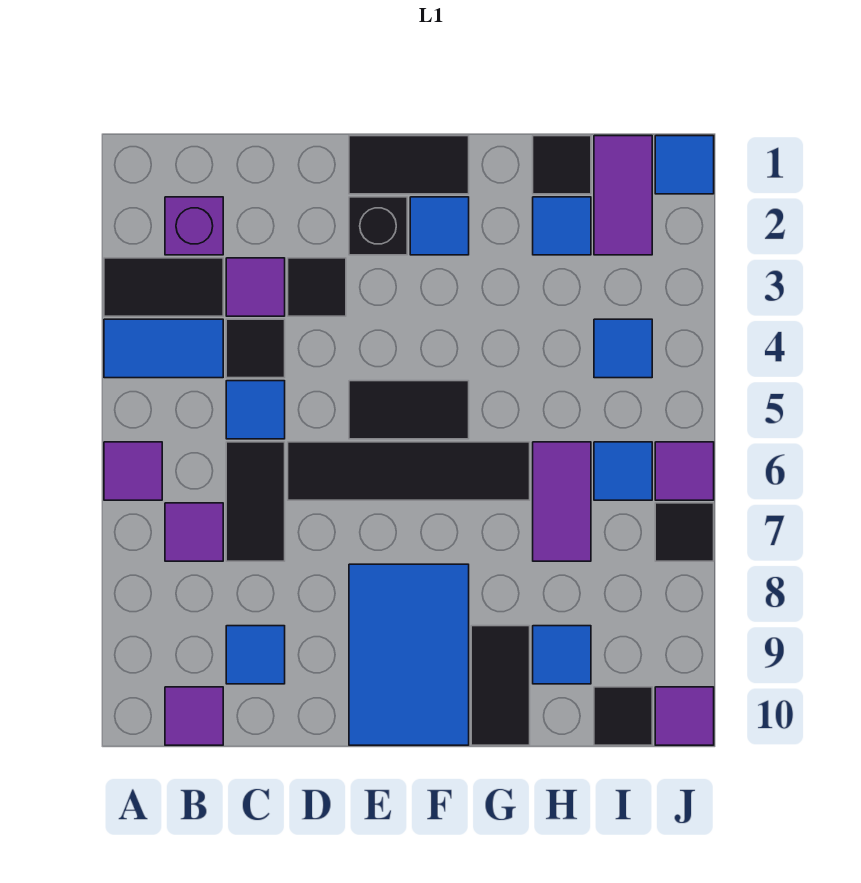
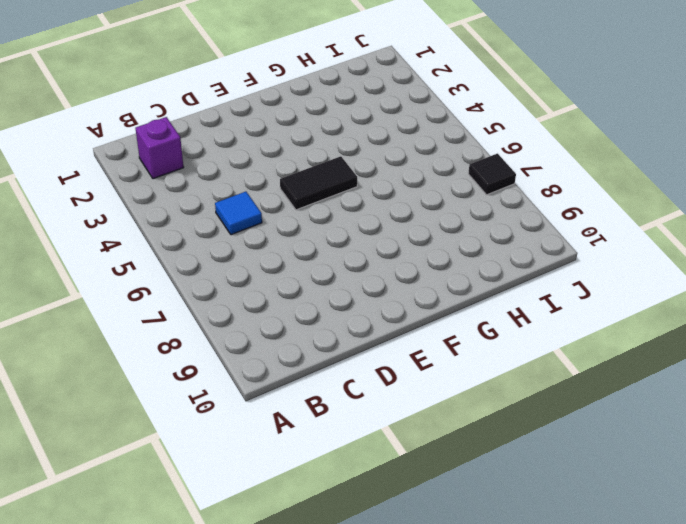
none -> black tile A3:B3 level 1
none -> blue tile A4:B4 level 1
none -> purple tile A6 level 1
none -> purple tile B7 level 1

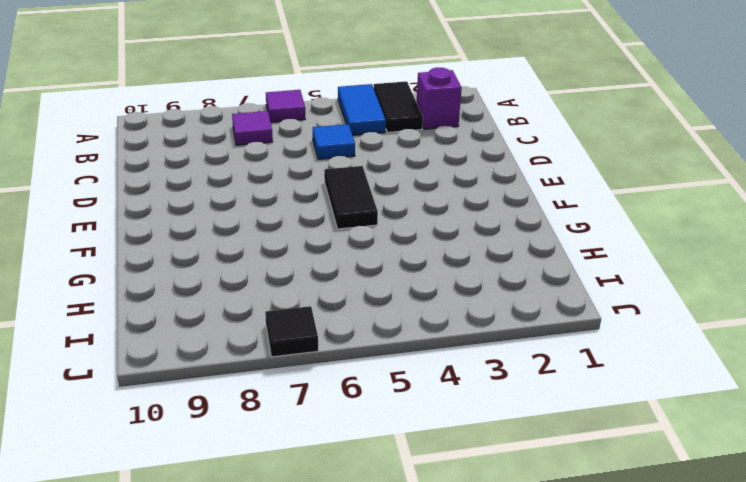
none -> purple tile B10 level 1
none -> purple tile C3 level 1
none -> black tile C4 level 1
none -> black tile C6:C7 level 1

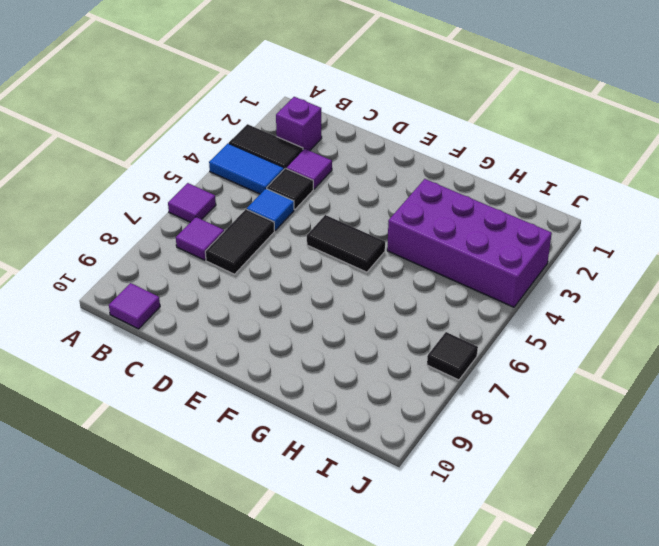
purple brick G3:J4 level 1 -> blue tile I4 level 1
none -> blue tile C9 level 1
none -> black tile D3 level 1
none -> black tile D6:G6 level 1
none -> black tile E1:F1 level 1

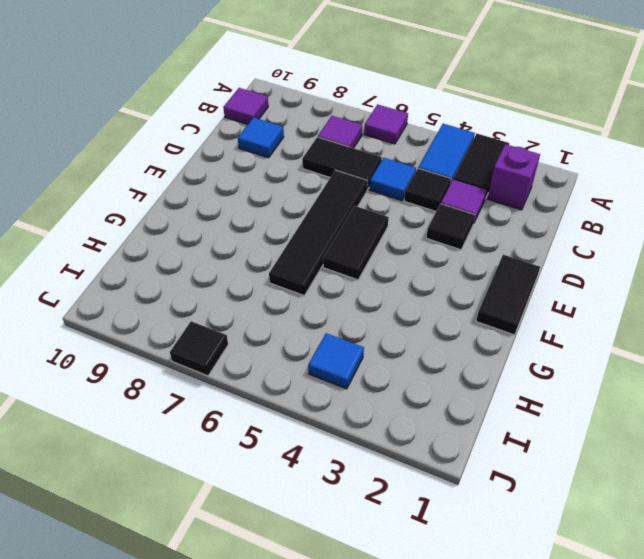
none -> black brick E2 level 1
none -> blue tile E8:F10 level 1
none -> blue tile F2 level 1
none -> black tile G9:G10 level 1

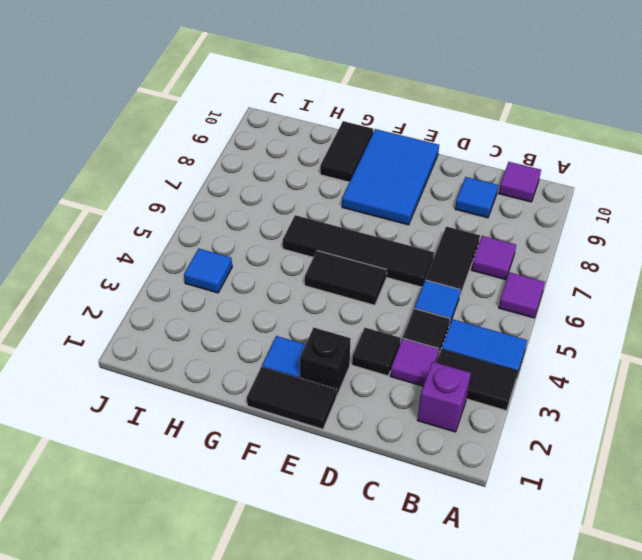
none -> black tile H1 level 1
none -> blue tile H2 level 1
none -> purple tile H6:H7 level 1
none -> blue tile H9 level 1

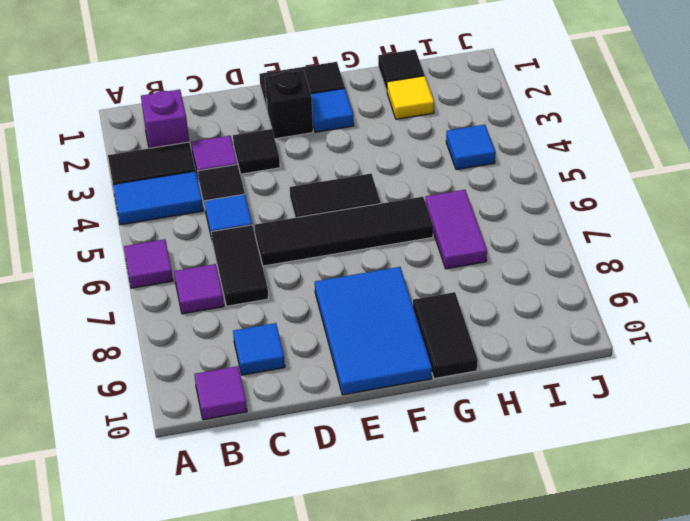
yellow tile H2 level 1 -> blue tile H2 level 1
none -> blue tile H9 level 1
none -> purple tile I1:I2 level 1
none -> blue tile I6 level 1
none -> black tile I10 level 1

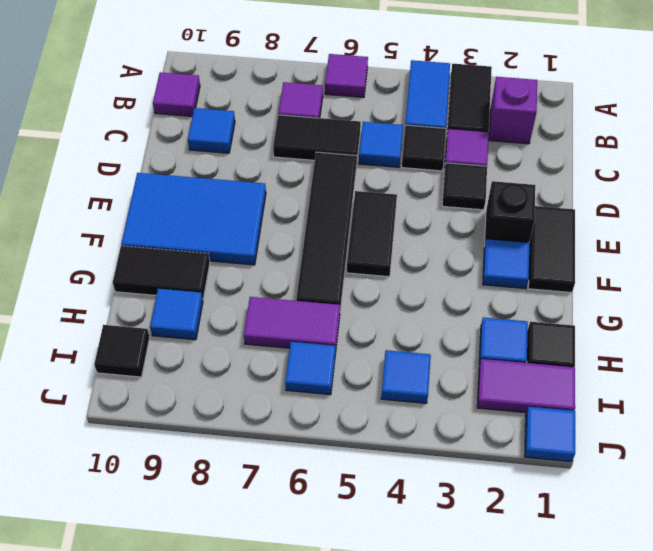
none -> purple tile J6 level 1
none -> black tile J7 level 1
none -> purple tile J10 level 1

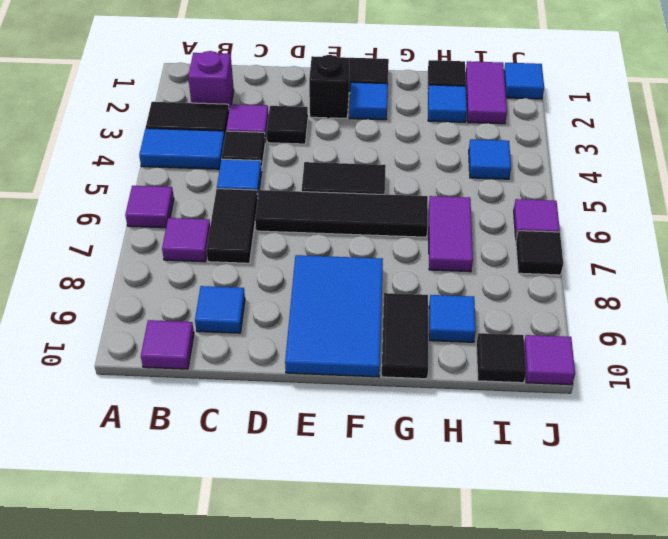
none -> blue tile I6 level 1

